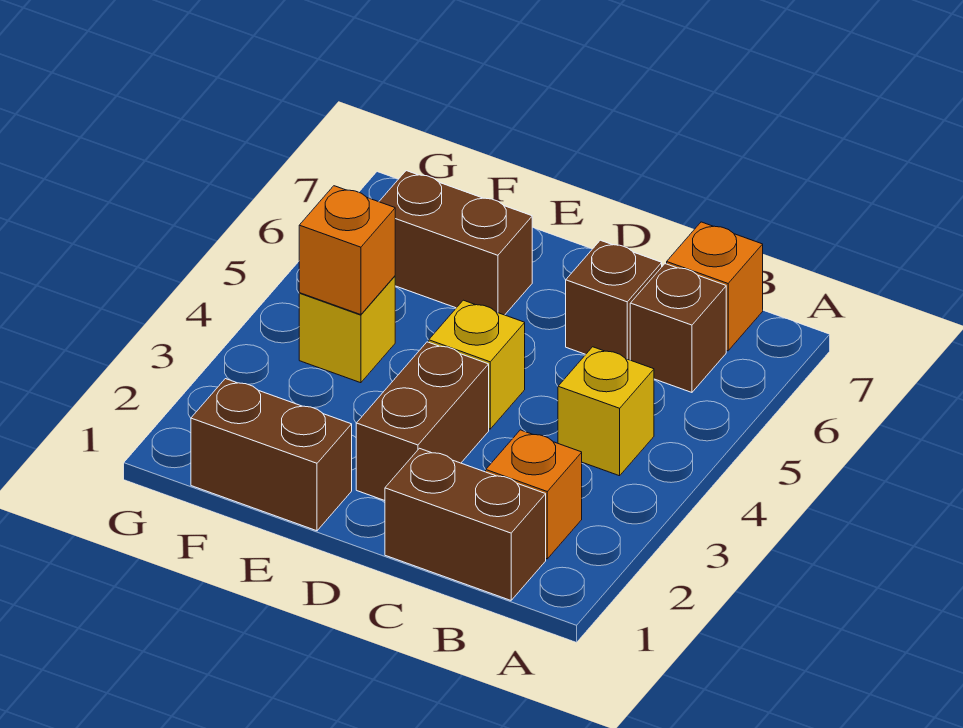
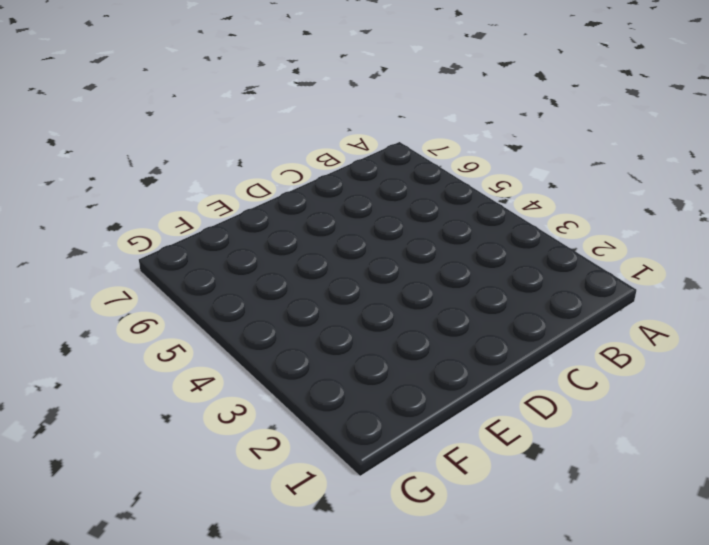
none -> brown brick B1:C1 level 1
none -> orange brick B2 level 1
none -> yellow brick B4 level 1

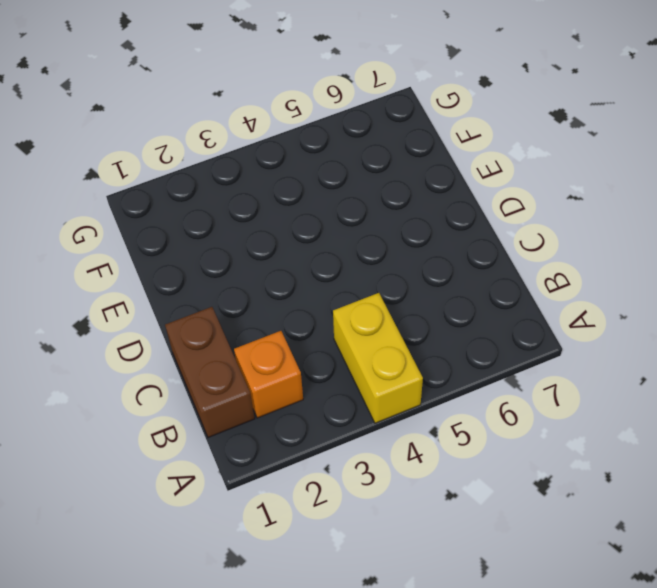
yellow brick A4:B4 level 1 -> yellow brick B4 level 1
none -> brown brick B6 level 1
none -> orange brick B7 level 1
none -> brown brick C6 level 1

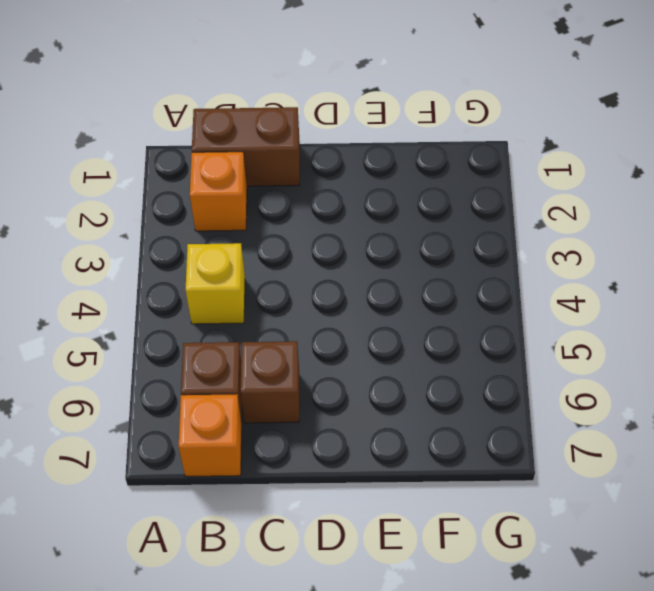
none -> brown brick D2:D3 level 1
none -> yellow brick D4 level 1
none -> brown brick E1:F1 level 1

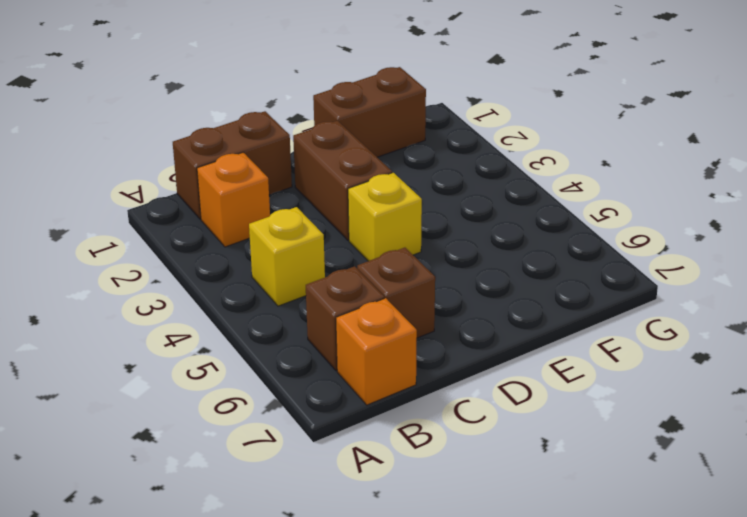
none -> brown brick E6:F6 level 1
none -> yellow brick F4 level 1
none -> orange brick F4 level 2

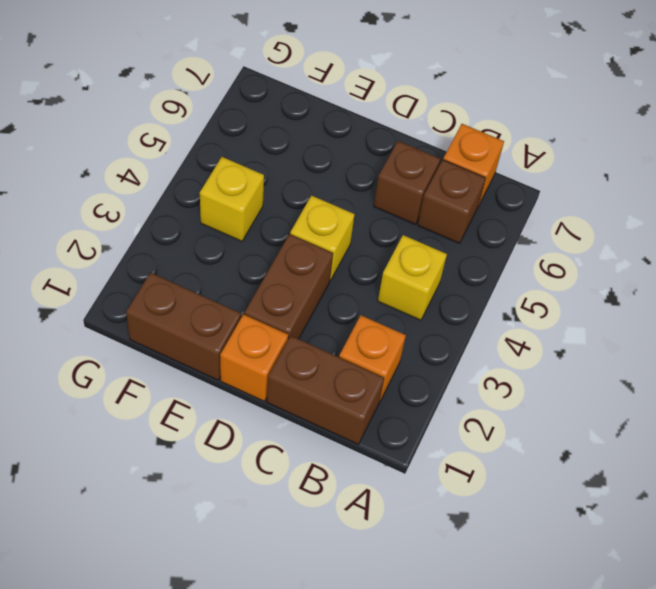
orange brick D1 level 1 -> orange brick F4 level 2
none -> brown brick E6:F6 level 1

